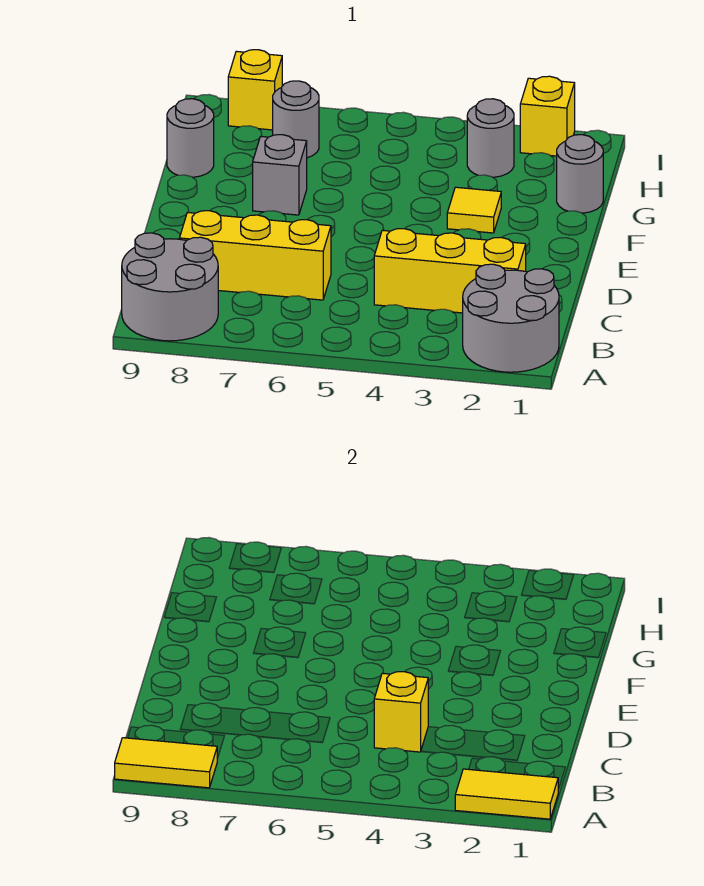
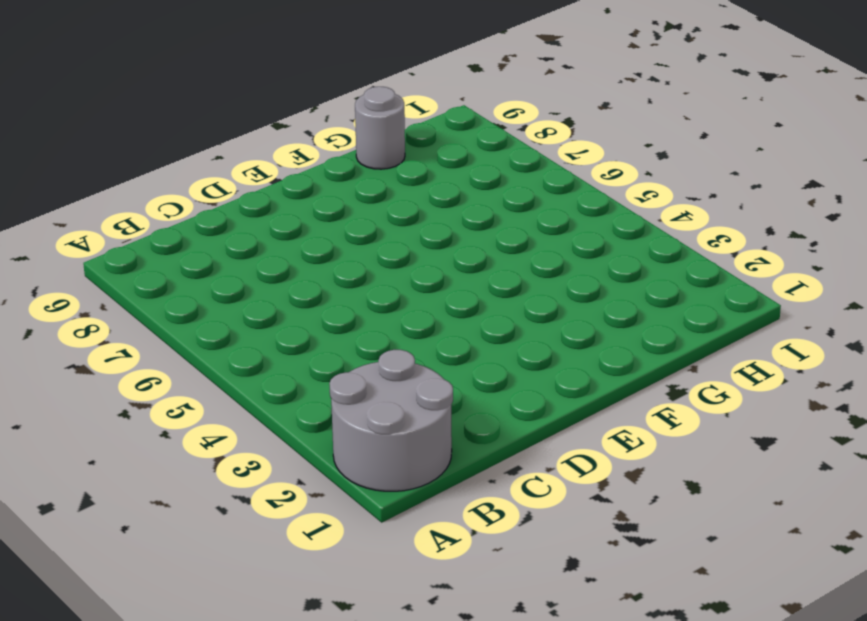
none -> grey round brick A8:B9 level 1
none -> yellow brick C2:C4 level 1
none -> yellow brick C6:C8 level 1

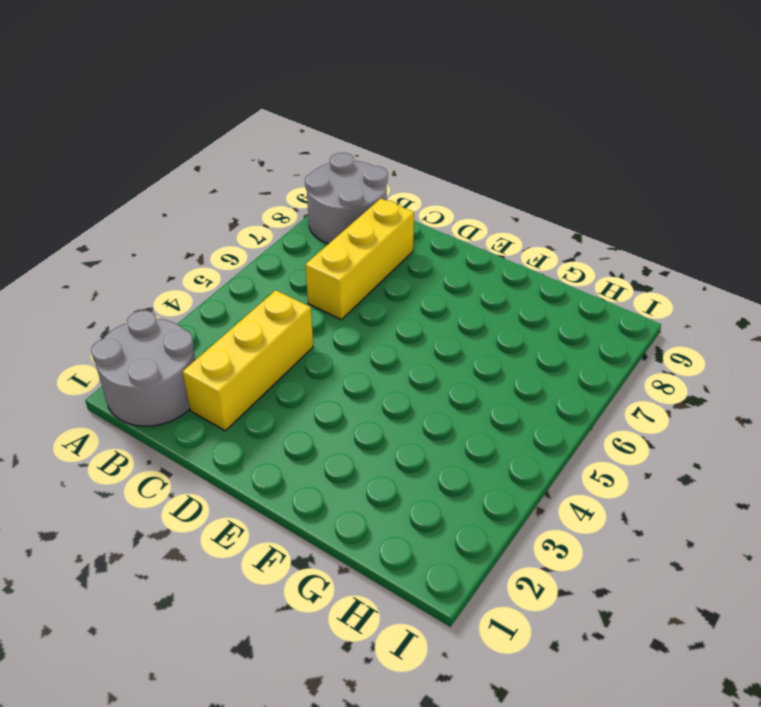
none -> yellow tile F3 level 1
none -> grey brick F7 level 1
none -> grey round brick G1 level 1

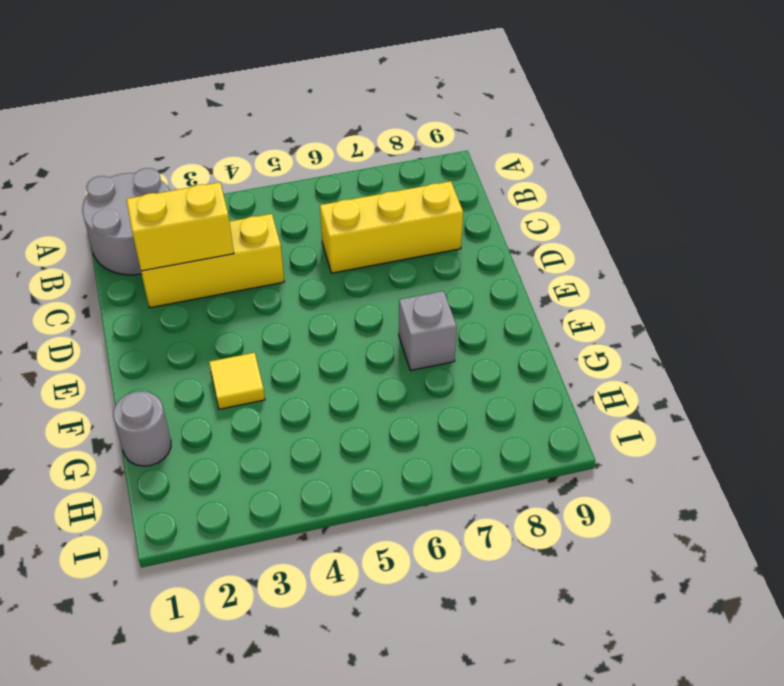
yellow brick C2:C3 level 2 -> none
none -> grey round brick A8:B9 level 1
none -> grey round brick G9 level 1
none -> grey round brick H3 level 1

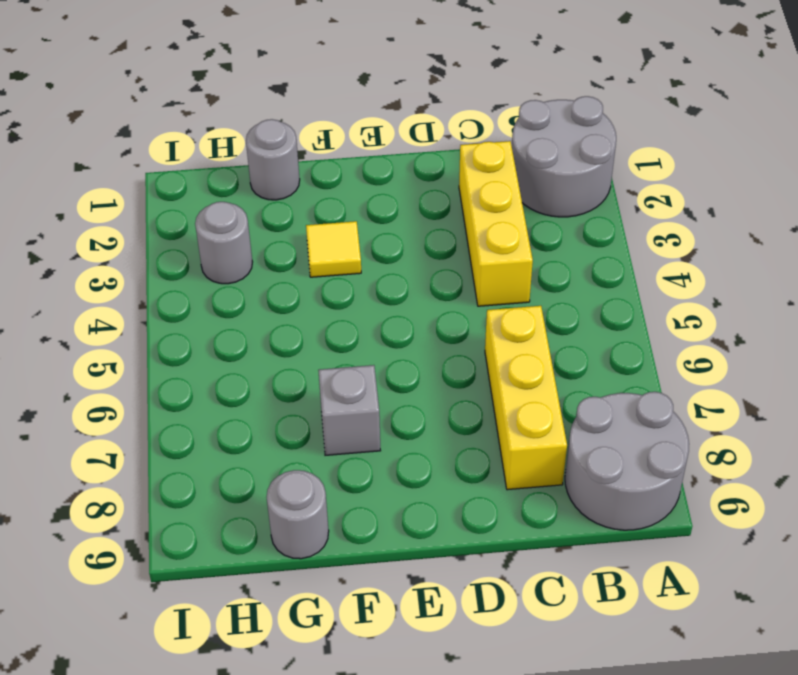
none -> grey round brick H7 level 1
none -> yellow brick I2 level 1
none -> yellow brick I8 level 1

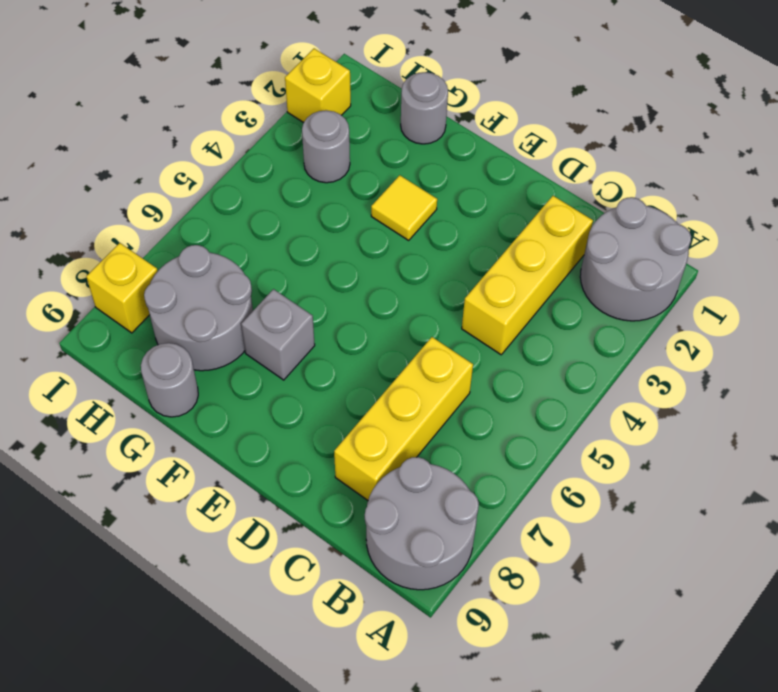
grey round brick G7:H8 level 1 -> grey round brick H7 level 1
none -> yellow tile A1:A2 level 2
none -> yellow tile A8:A9 level 2
none -> yellow brick C4 level 2

